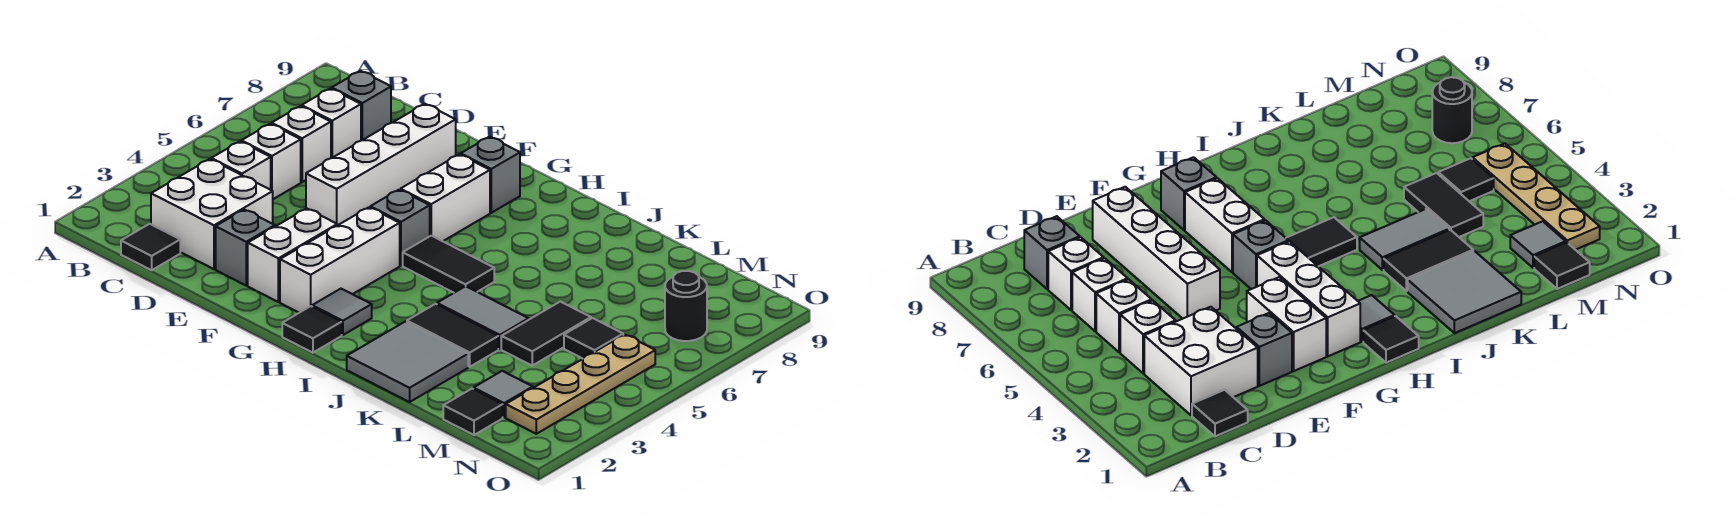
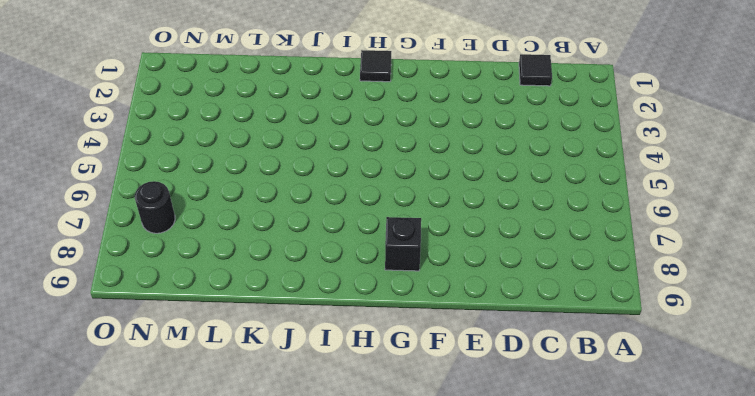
black brick G8 level 1 -> grey brick G8 level 1
none -> white brick C2:D3 level 1
none -> white brick C4 level 1
none -> white brick C5 level 1

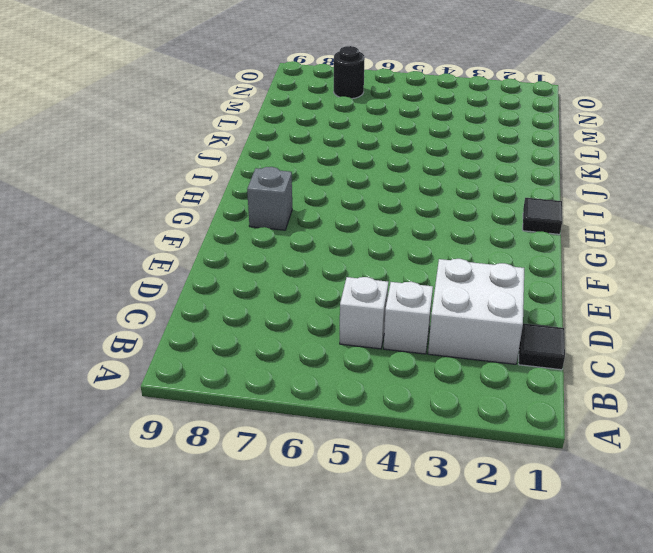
none -> white brick C6 level 1
none -> white brick C7 level 1
none -> grey brick C8 level 1

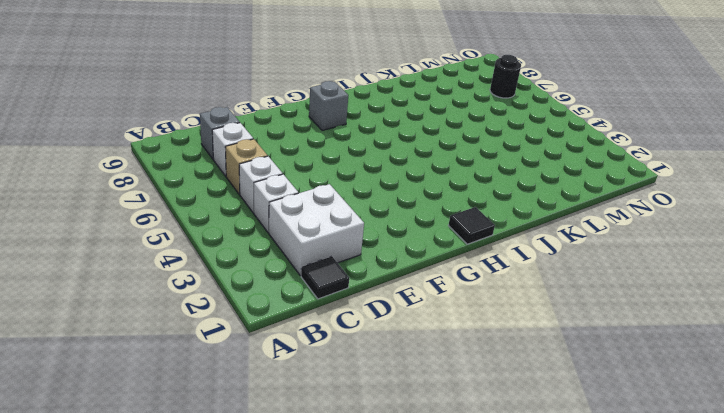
tan brick C6 level 1 -> white brick C6 level 1
none -> grey brick E2 level 1
none -> white brick E5:E8 level 1
none -> white brick F2:F3 level 1

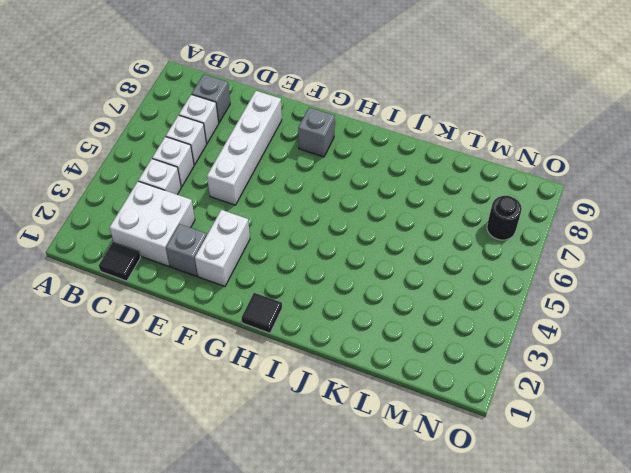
none -> white brick G2:G4 level 1
none -> grey brick G5 level 1
none -> white brick G6:G7 level 1

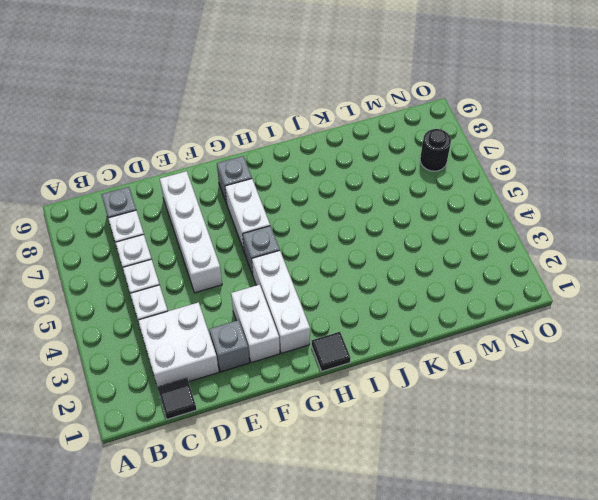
none -> grey tile H2 level 1
none -> black tile H5:I5 level 1
none -> grey tile J1:K2 level 1

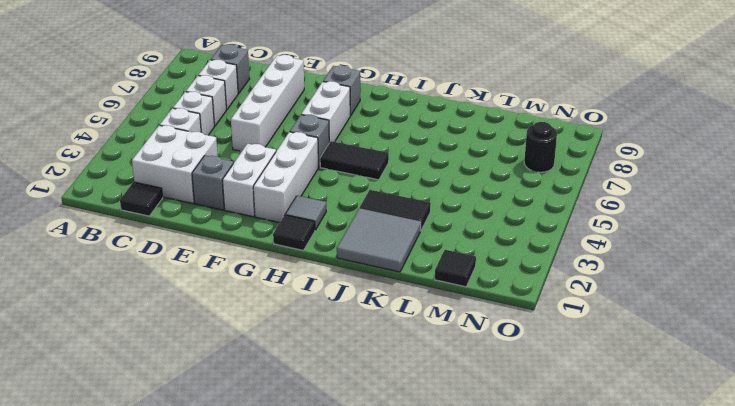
none -> grey tile J4:K4 level 1
none -> black tile L4:L5 level 1
none -> grey tile M2 level 1

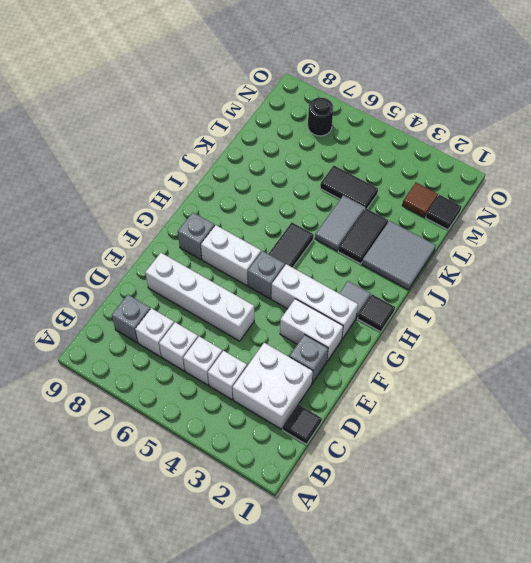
brown tile M2 level 1 -> grey tile M2 level 1
none -> black tile M5 level 1
none -> tan plate N2:N5 level 1

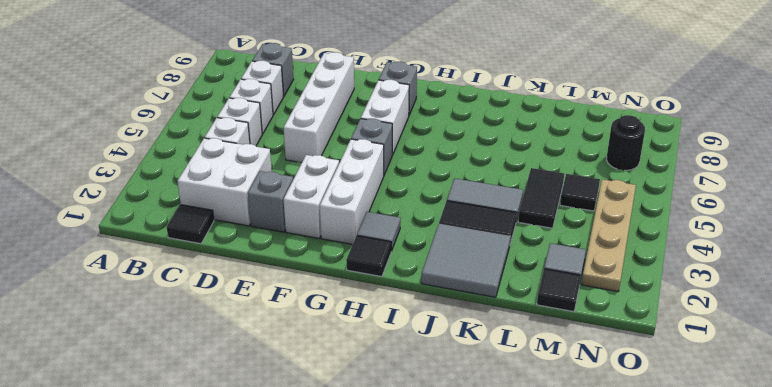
none -> black tile H5:I5 level 1

